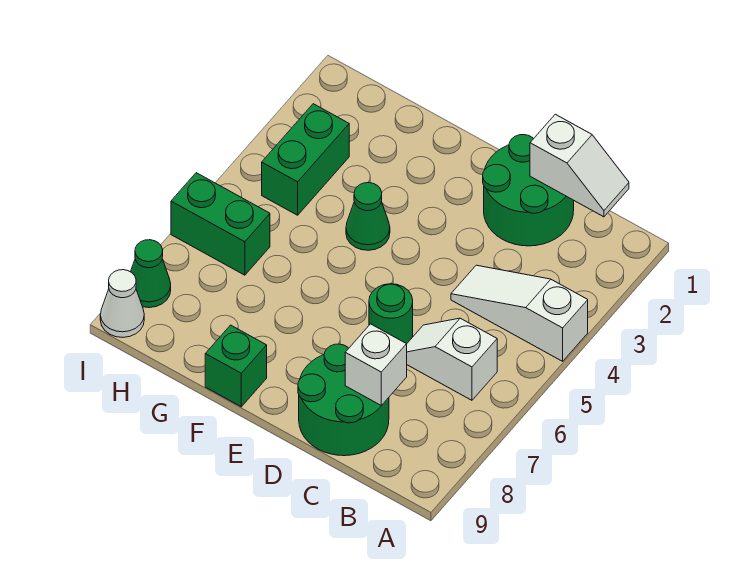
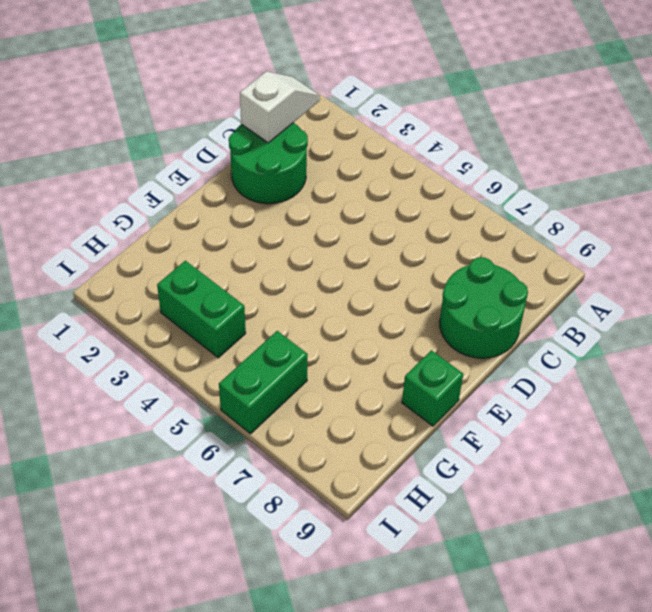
none -> white slope A4:C4 level 1 top A
none -> white slope B6:C6 level 1 top B
none -> green round brick D6 level 1

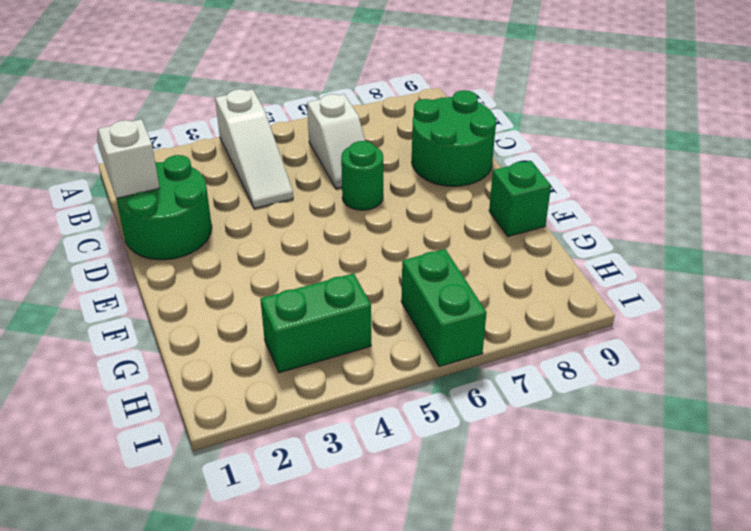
none -> green cone F4 level 1
none -> green cone I8 level 1
none -> white cone I9 level 1

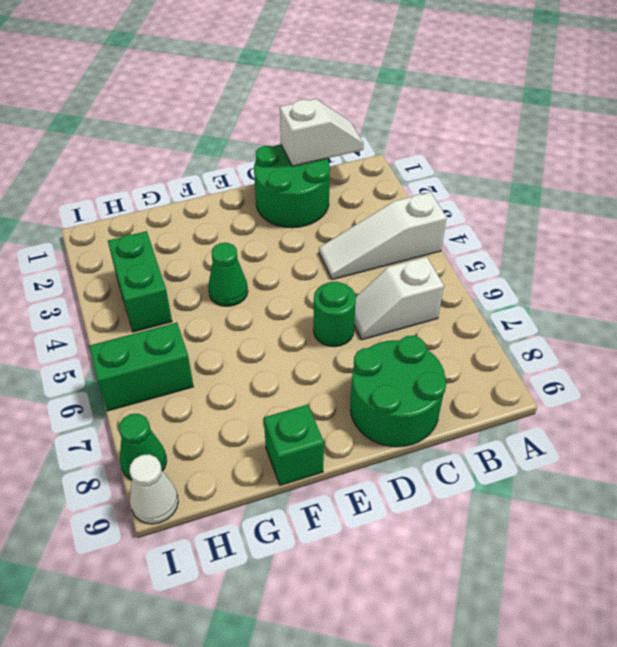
none -> white brick C8 level 2

